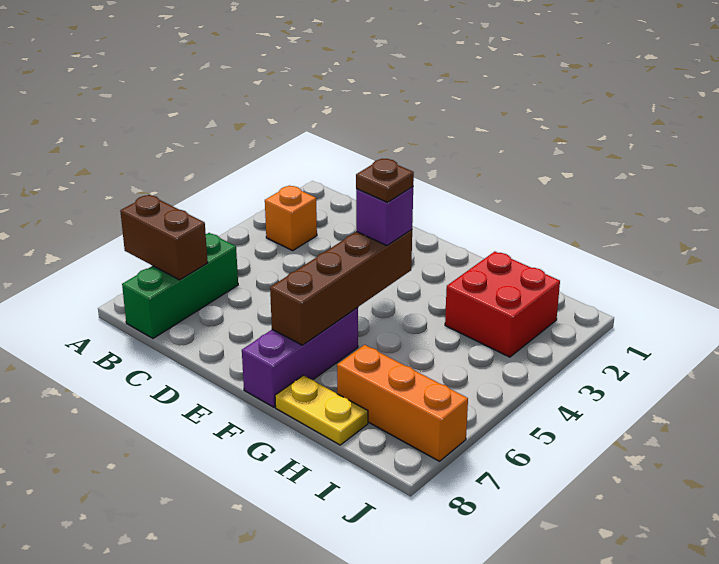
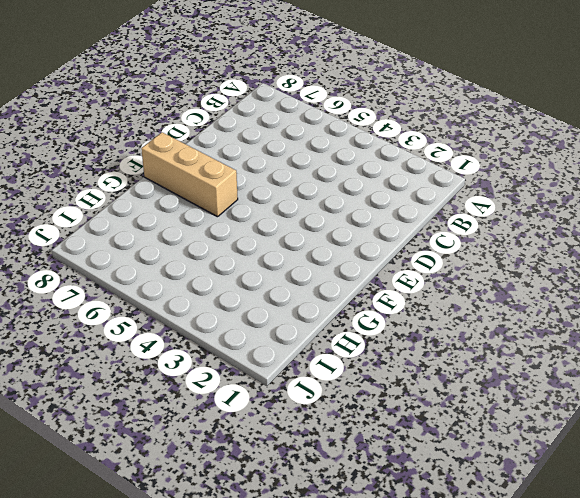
tan brick F6:F8 level 1 -> purple brick F6:F8 level 1
none -> orange brick B3 level 1
none -> green brick B6:B8 level 1

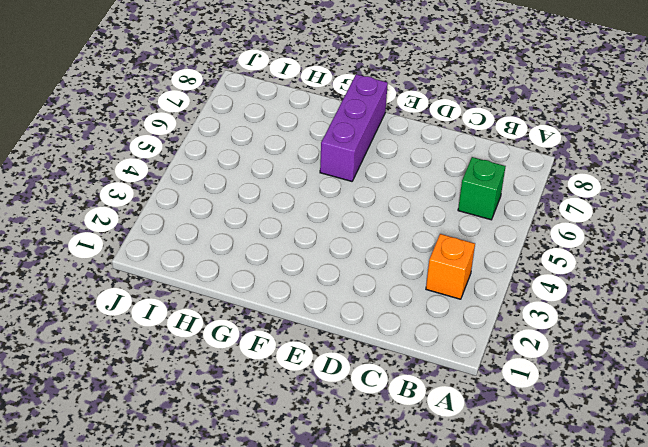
green brick B6 level 1 -> green brick B6:B8 level 1
none -> yellow plate G8:H8 level 1
none -> red brick H2:I3 level 1

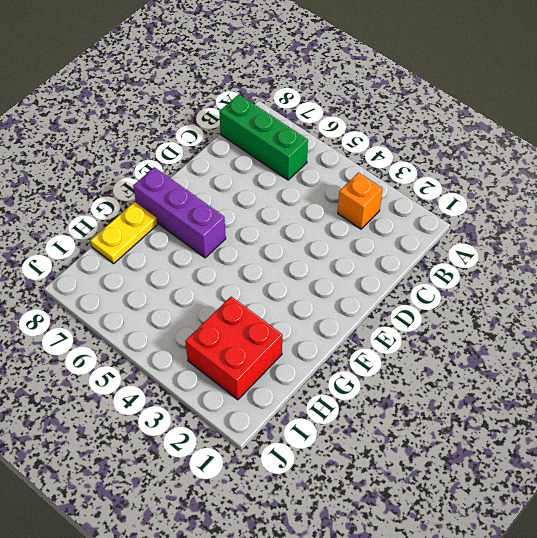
none -> orange brick H7:J7 level 1
none -> brown brick A7:B7 level 2

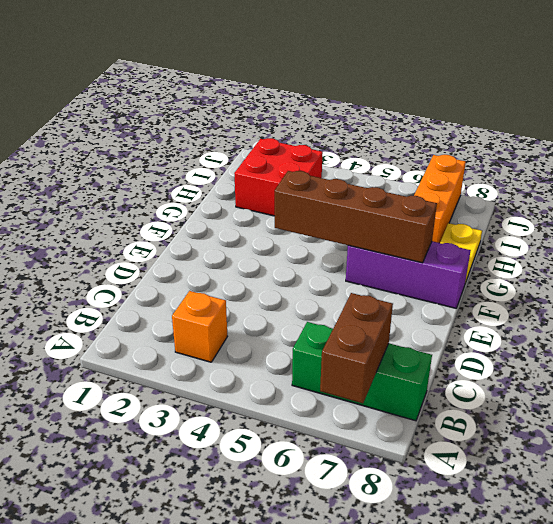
none -> purple brick F4 level 3
none -> brown plate F4 level 4

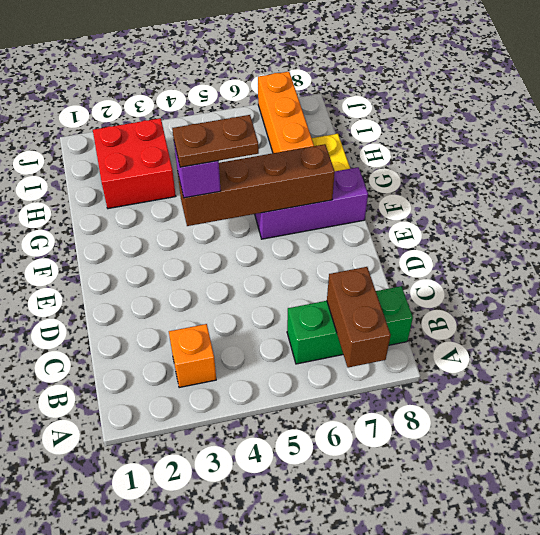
brown plate F4:F5 level 4 -> brown plate F4 level 4

